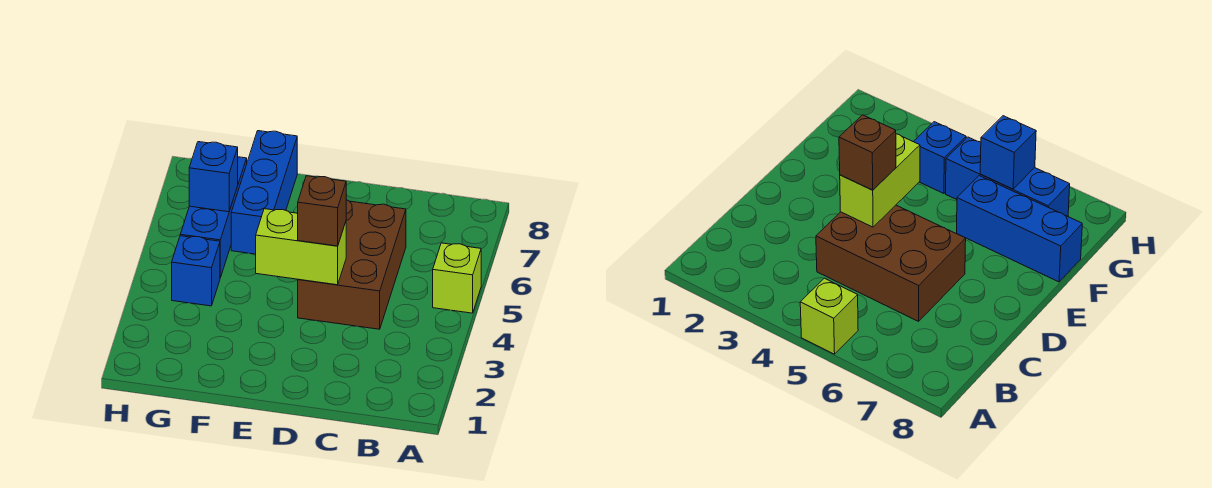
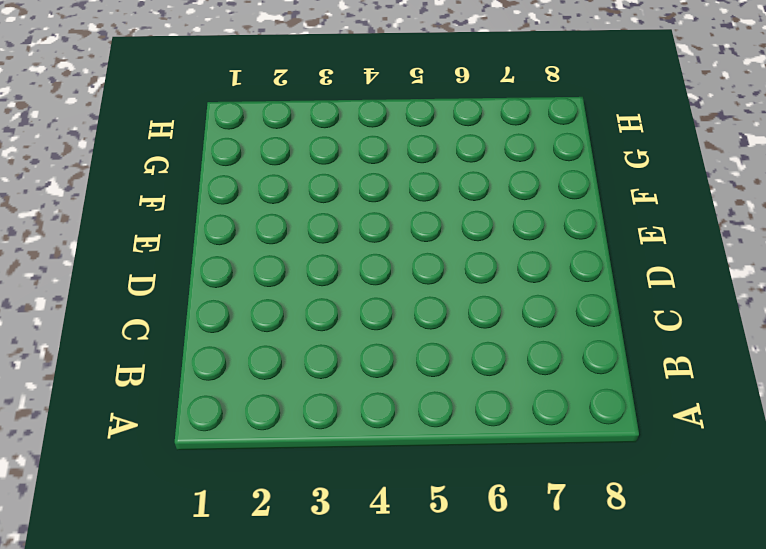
none -> lime brick A5 level 1
none -> brown brick C4:D6 level 1

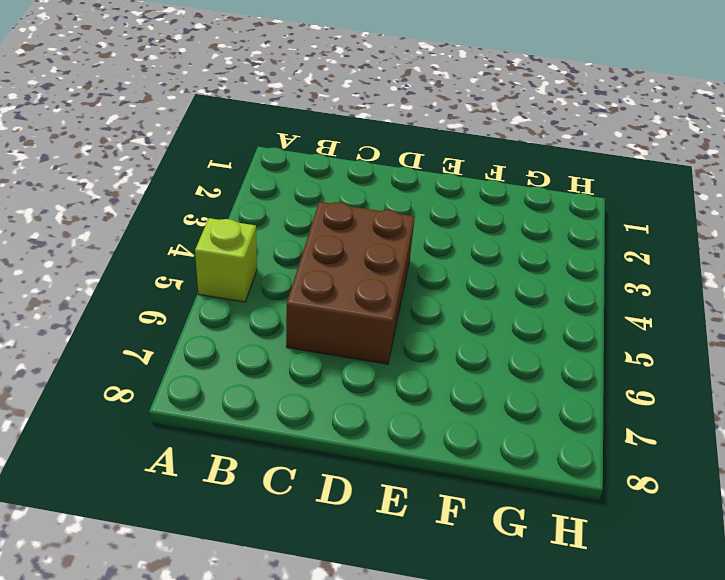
none -> blue brick F6:F8 level 1
none -> blue brick G4 level 1

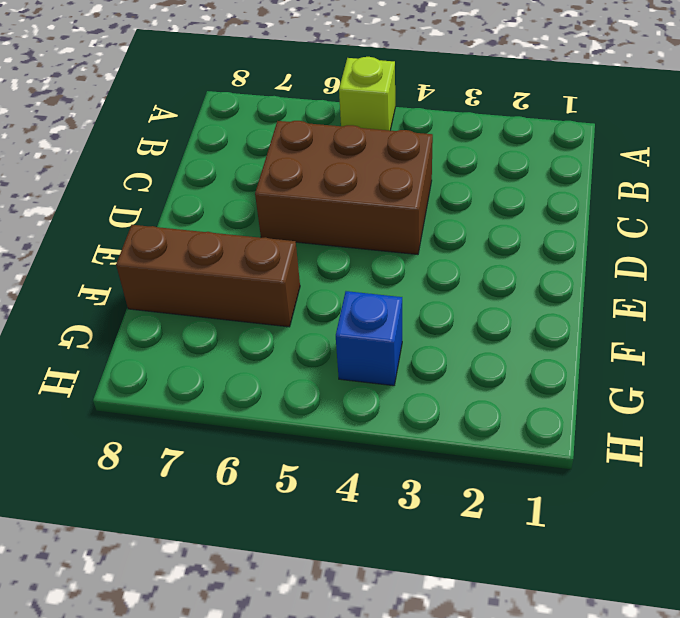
brown brick F6:F8 level 1 -> blue brick F6:F8 level 1
none -> blue brick G5:G7 level 1
none -> lime brick D4:E4 level 2

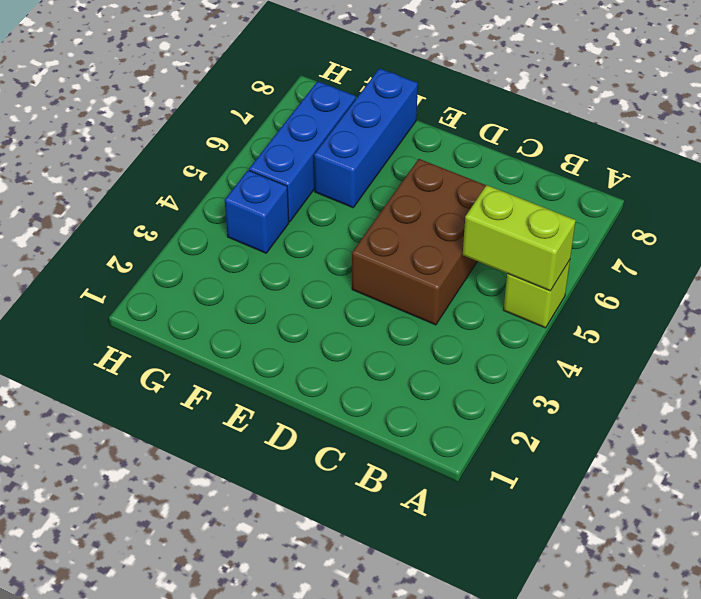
lime brick A5:B5 level 2 -> lime brick D4:E4 level 2
none -> blue brick G6 level 2
none -> brown brick D4 level 3

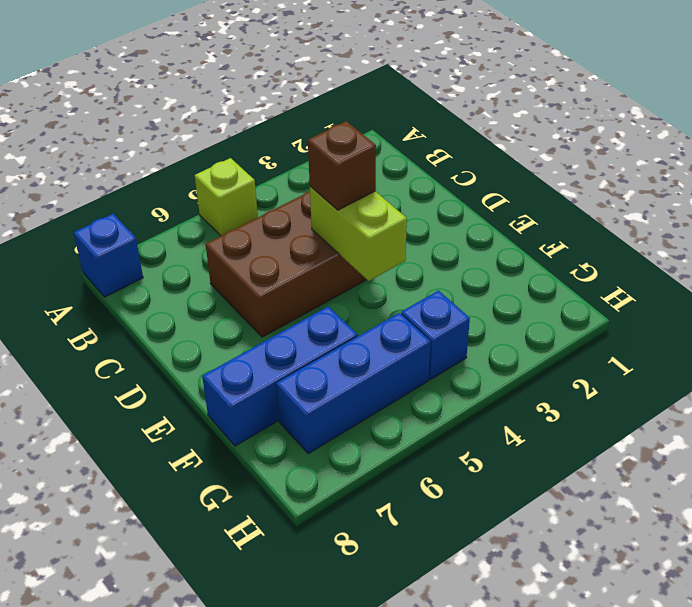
blue brick A8 level 1 -> blue brick G6 level 2

